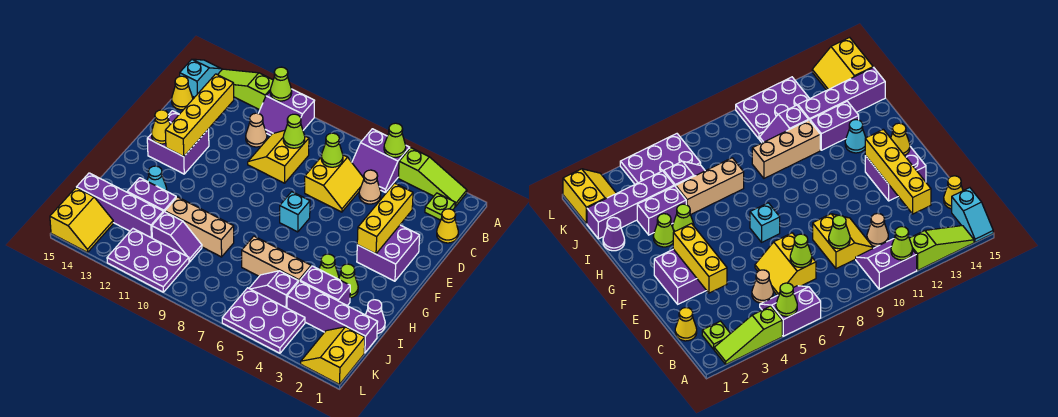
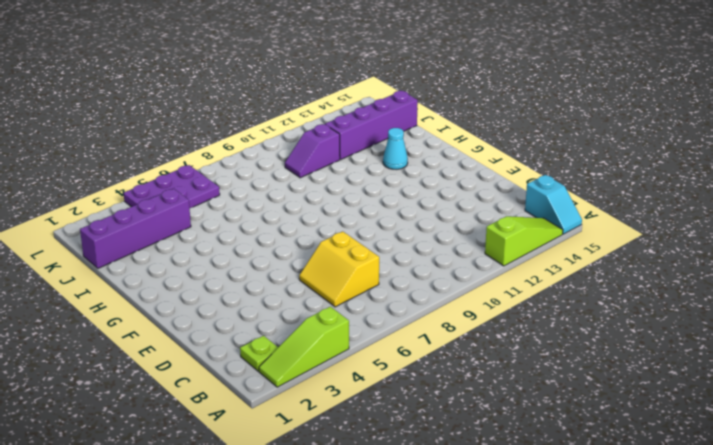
none -> purple slope A5:B6 level 1 top A
none -> purple slope A10:B11 level 1 top A
none -> yellow cone C1 level 1
none -> tan cone C5 level 1

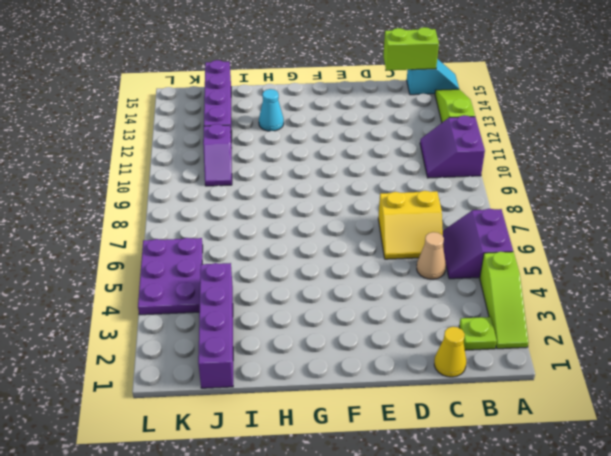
lime brick B15:C15 level 2 -> none
none -> yellow slope C9:D10 level 1 top 9
none -> tan cone C11 level 1
none -> yellow cone C15 level 1
none -> purple brick E2:F3 level 1

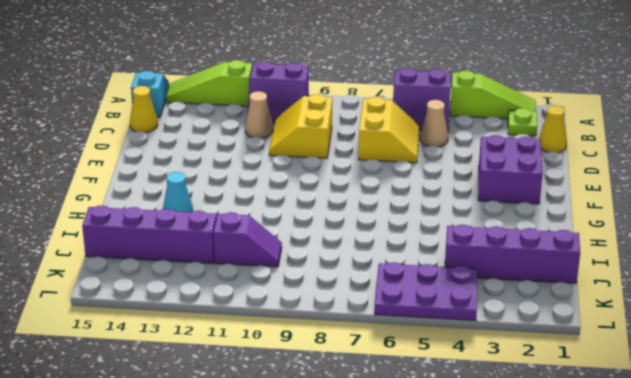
none -> purple brick E13:F14 level 1
none -> cyan brick F7 level 1
none -> lime cone H3 level 1
none -> lime cone H4 level 1

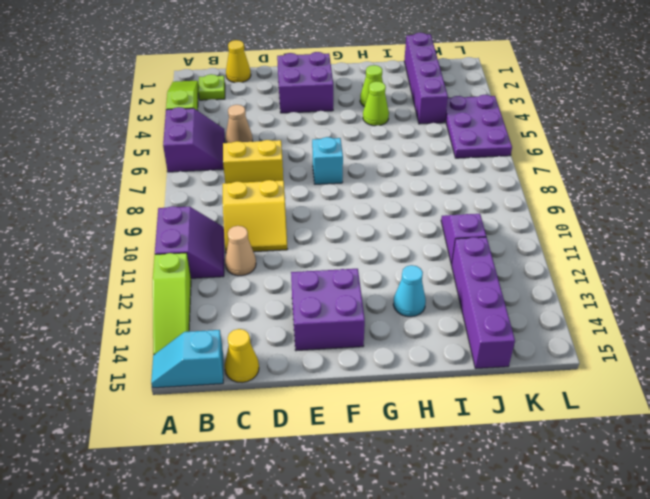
none -> purple cone I1 level 1
none -> purple brick I3:I4 level 1
none -> tan brick I5:I7 level 1
none -> tan brick I9:I11 level 1

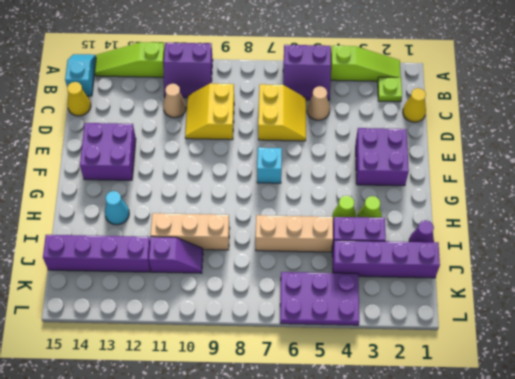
none -> purple brick I12:I13 level 1
none -> purple slope J5:J6 level 1 top 5
none -> yellow slope K1:L2 level 1 top 1
none -> purple plate K10:L12 level 1

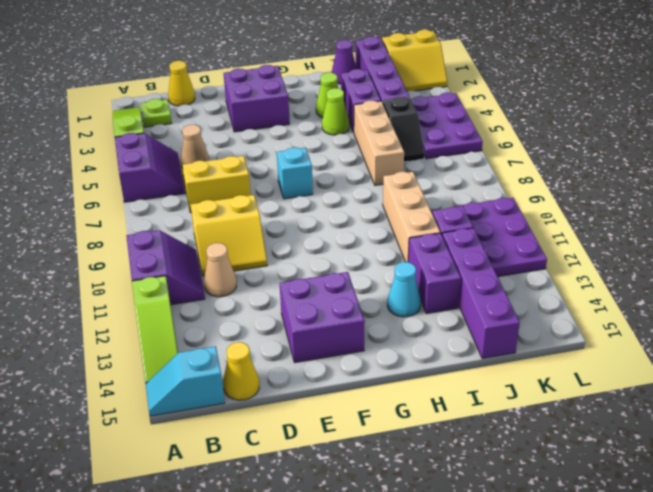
black slope J5:J6 level 1 top 5 -> purple slope J5:J6 level 1 top 5
none -> yellow slope K14:L15 level 1 top 15
none -> lime cone A5 level 2
none -> lime cone A11 level 2
none -> lime cone C7 level 2

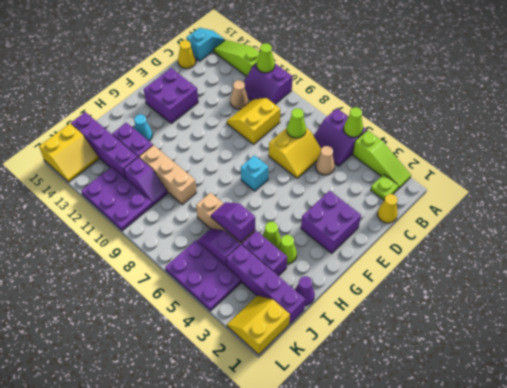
purple slope I5:I6 level 2 top 5 -> none
none -> lime cone C9 level 2
none -> yellow brick C13:F13 level 2
none -> yellow brick D3:F3 level 2
none -> yellow cone F14 level 2

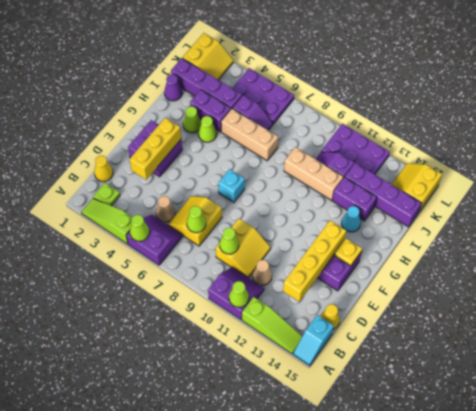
yellow plate F14 level 2 -> yellow cone F14 level 2

